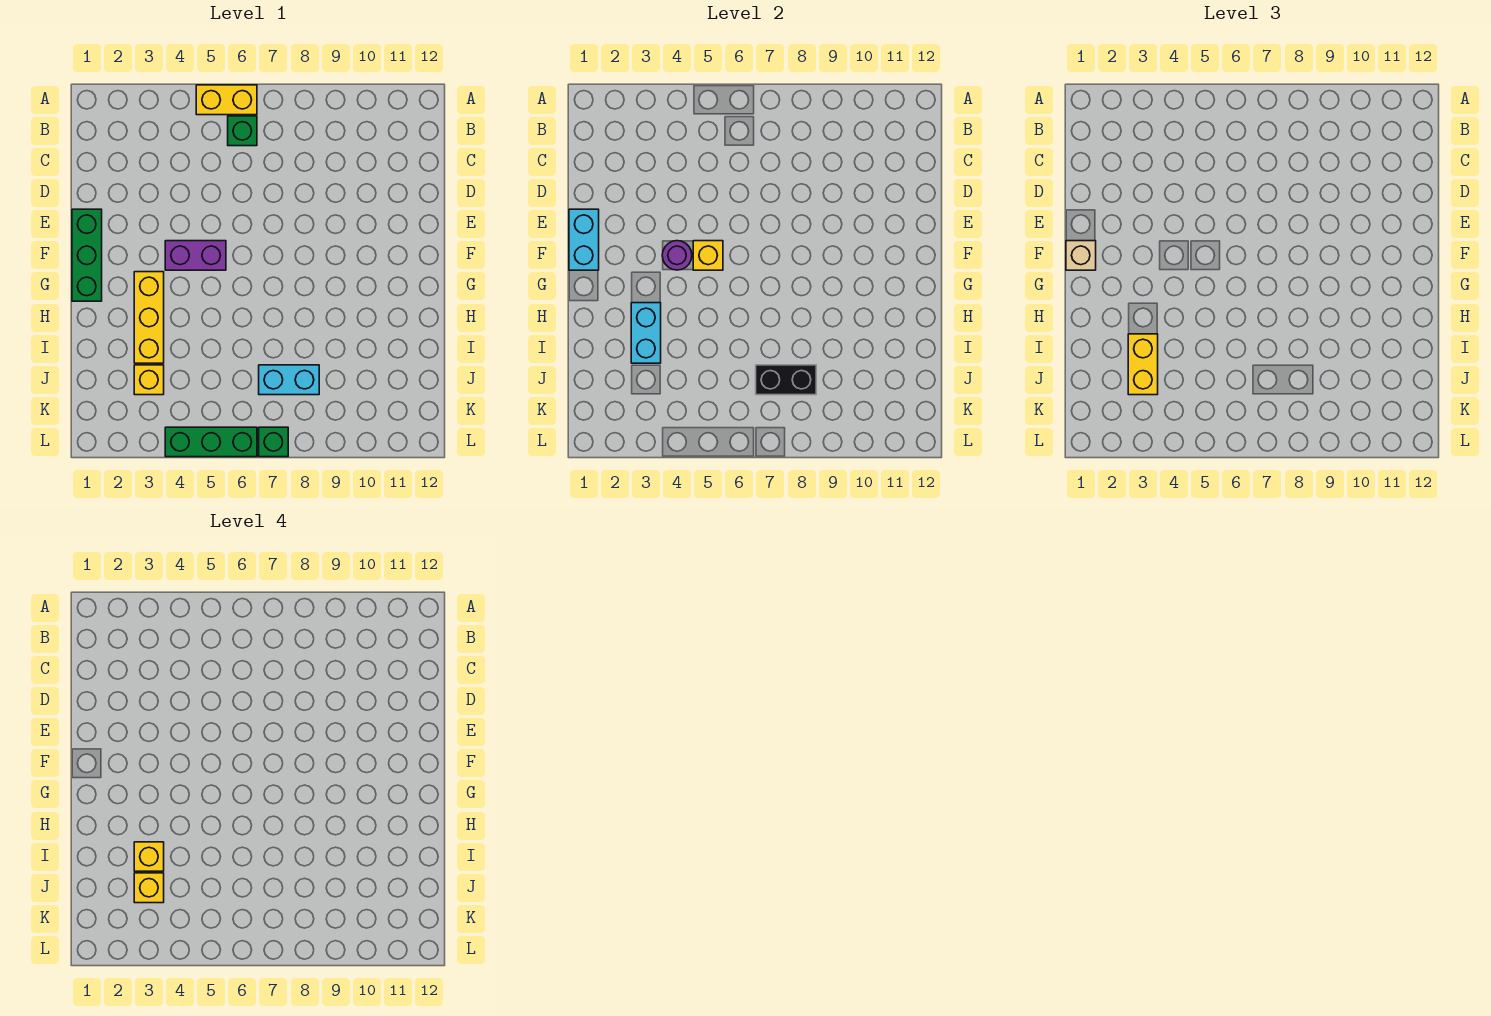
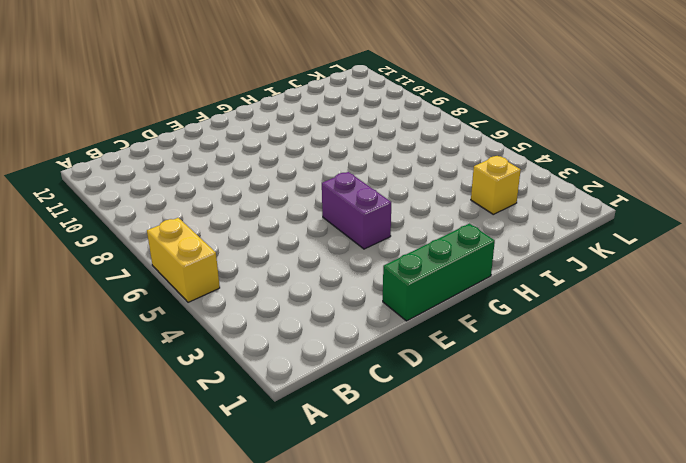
none -> green brick B6 level 1
none -> yellow brick G3:I3 level 1
none -> cyan brick J7:J8 level 1

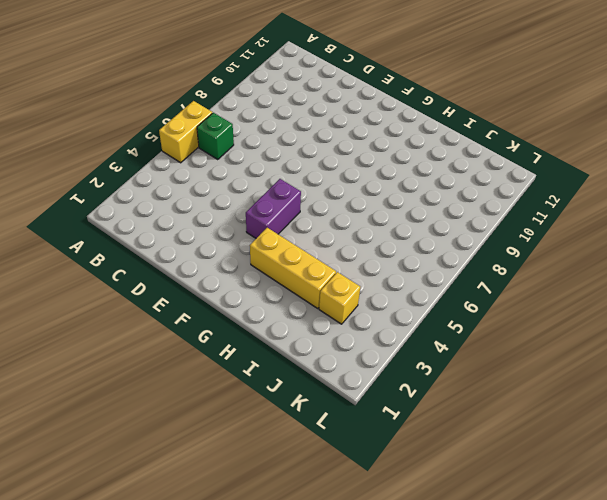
none -> green brick E1:G1 level 1
none -> cyan brick J7:J8 level 1
none -> green brick L4:L6 level 1

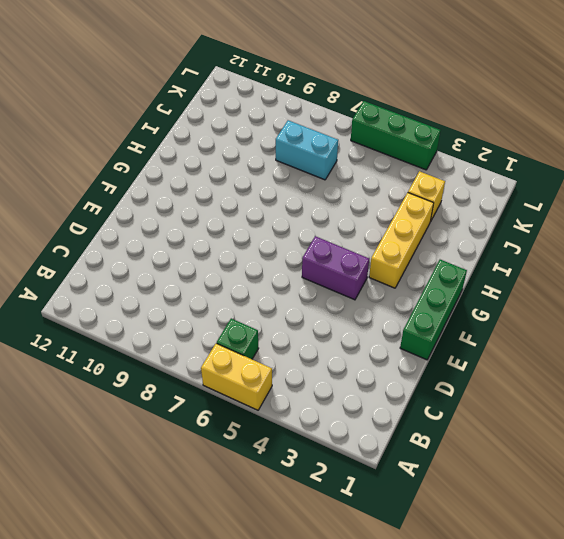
none -> green brick L7 level 1
none -> cyan brick E1:F1 level 2
none -> purple round brick F4 level 2

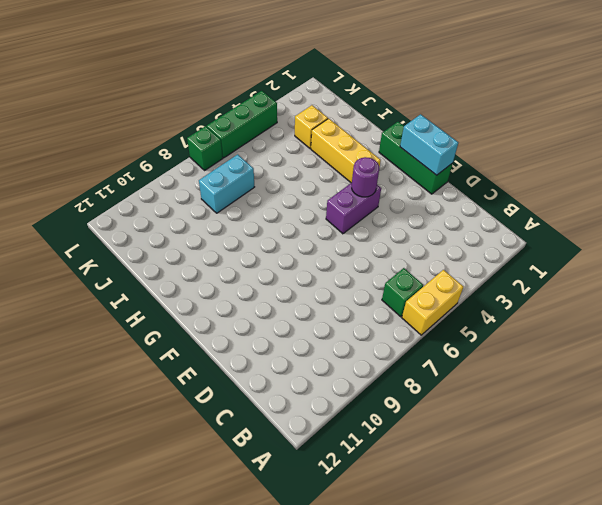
none -> yellow brick F5 level 2
none -> cyan brick H3:I3 level 2
none -> black brick J7:J8 level 2

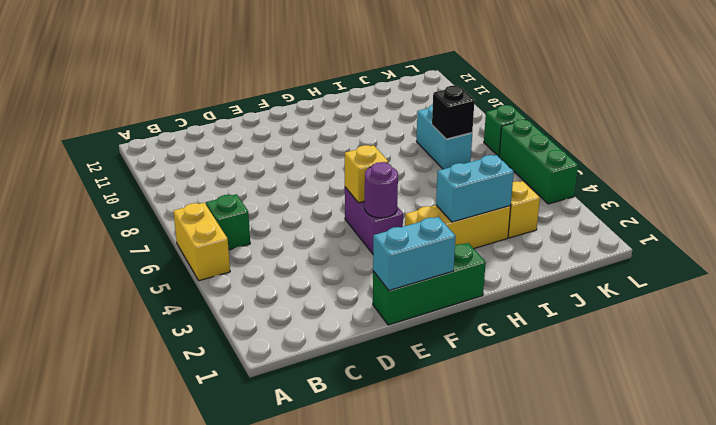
black brick J7 level 2 -> black brick J7:J8 level 2
none -> tan brick F1 level 3
none -> yellow brick I3:J3 level 3
none -> yellow brick I3 level 4

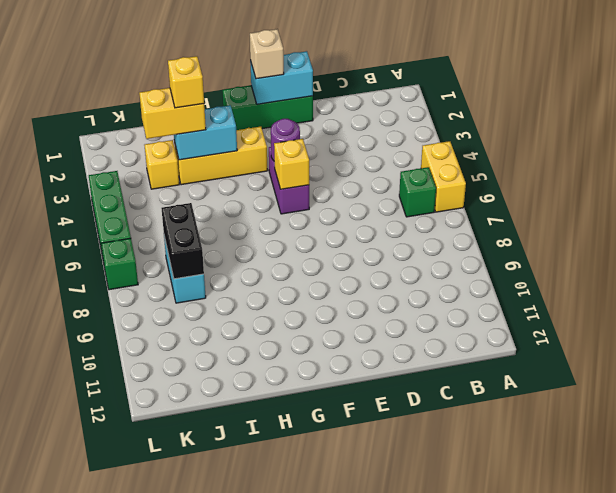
none -> yellow brick J3 level 4

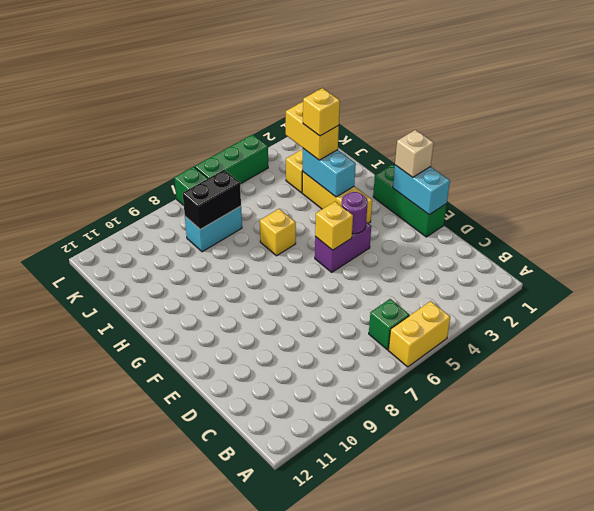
yellow brick H6 level 1 -> yellow brick J3 level 4

